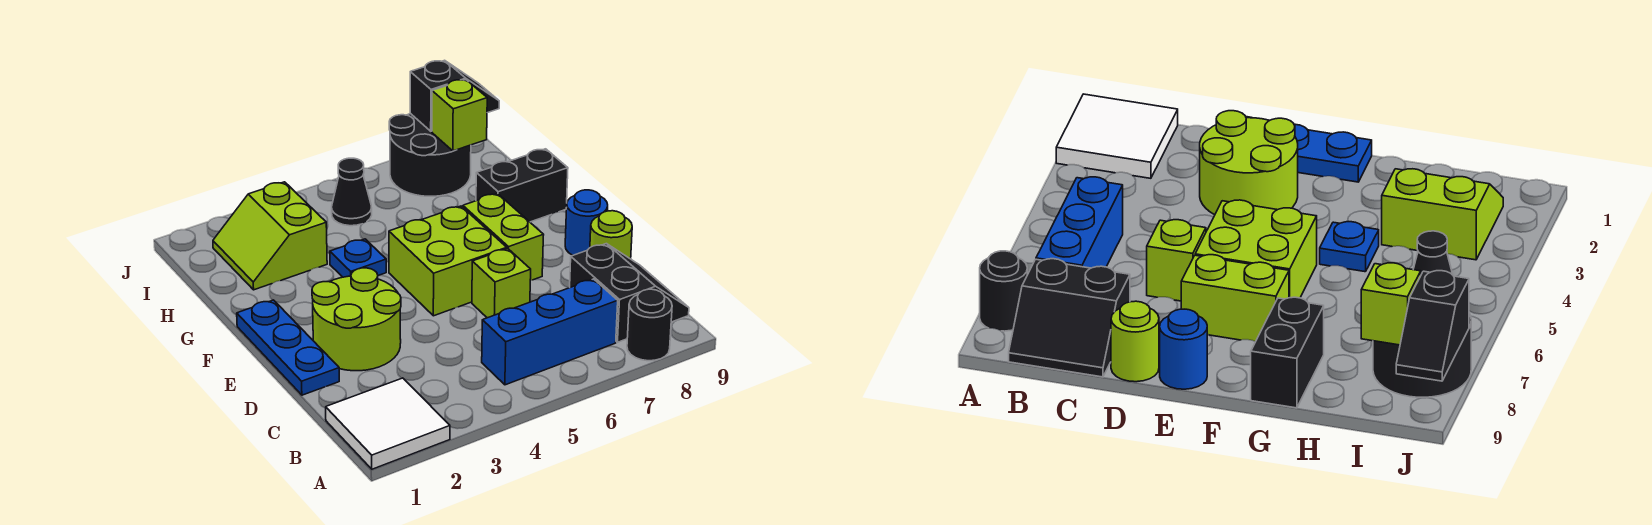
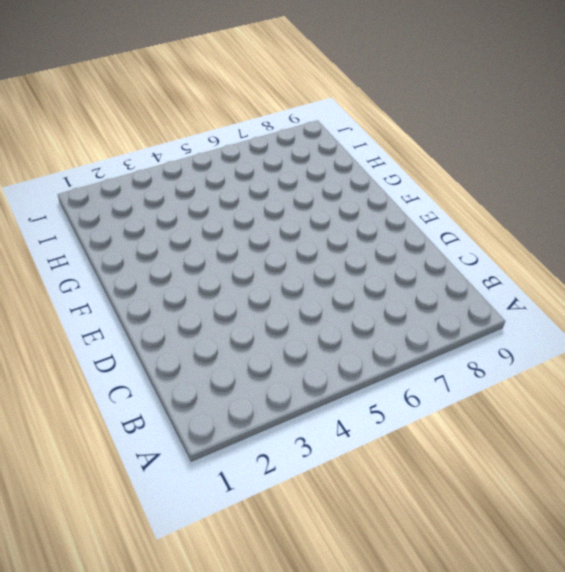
none -> white tile A1:B2 level 1
none -> black round brick A8 level 1
none -> blue brick B5:B7 level 1

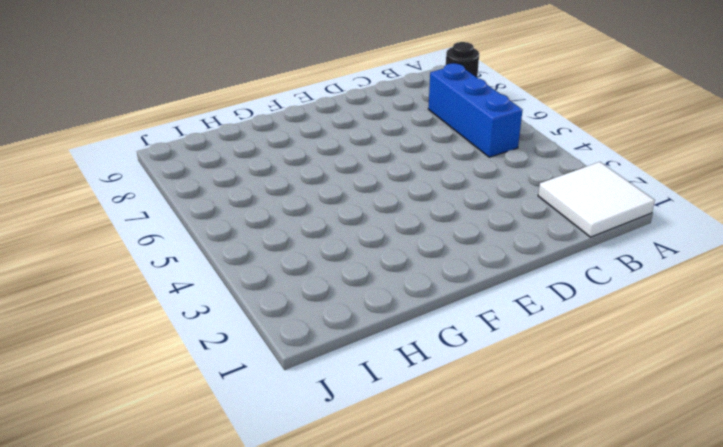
none -> black slope B8:C9 level 1 top 8
none -> blue plate D1:F1 level 1
none -> lime round brick D2:E3 level 1

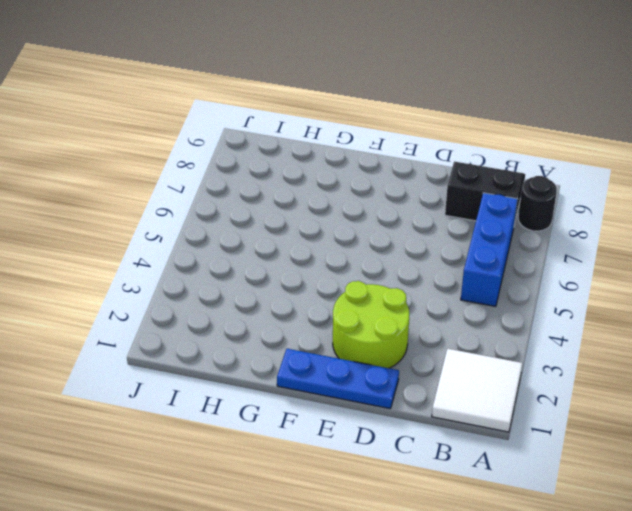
none -> lime brick D6 level 1
none -> lime round brick D9 level 1
none -> lime brick E5:F6 level 1

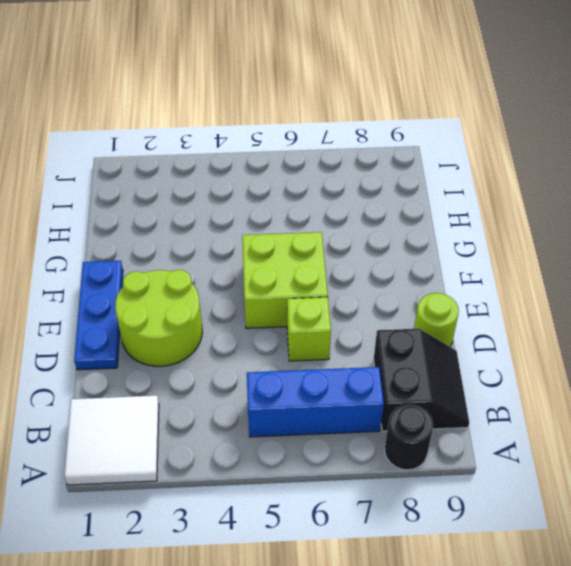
none -> lime brick E7:F7 level 1
none -> blue round brick E9 level 1
none -> blue plate G4 level 1

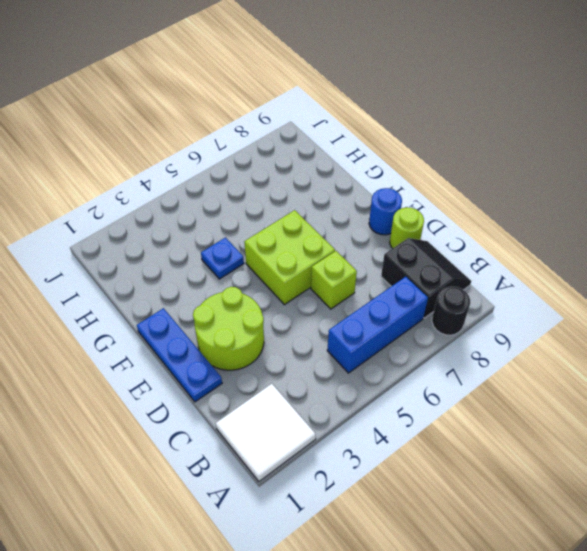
none -> lime brick E7:F7 level 1
none -> black brick G8:G9 level 1
none -> lime slope H2:I3 level 1 top 3

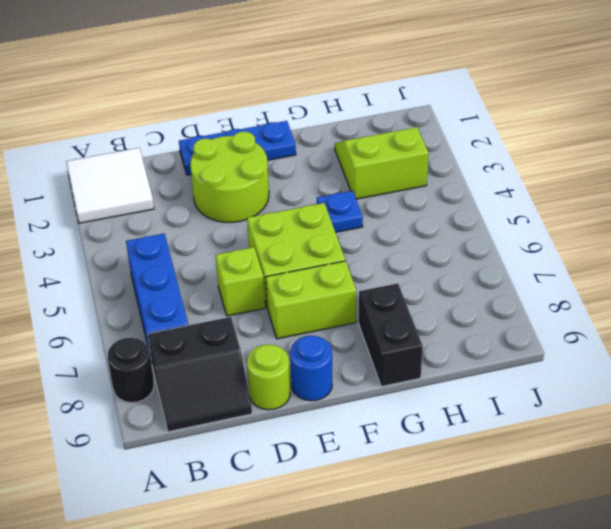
none -> black cone I5 level 1
none -> black round brick I7:J8 level 1
none -> lime brick I8 level 2

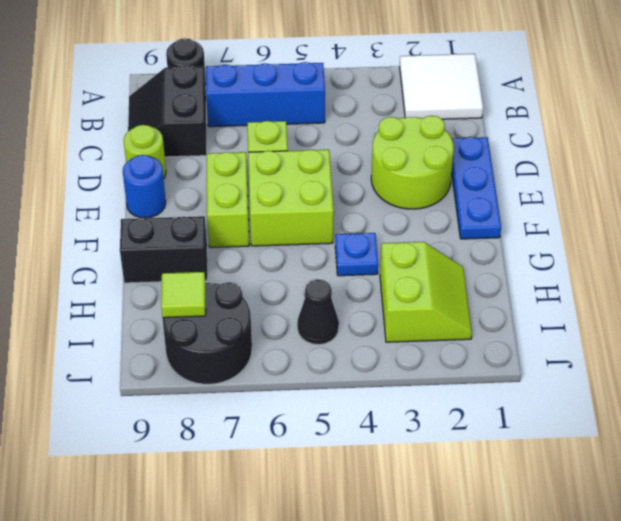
lime tile I8 level 2 -> lime brick I8 level 2
none -> black slope J8:J9 level 2 top 8

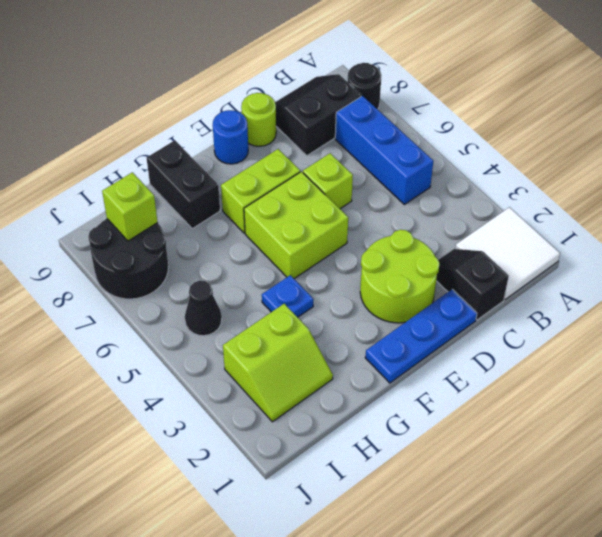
black slope C1:C2 level 1 top 1 -> black slope J8:J9 level 2 top 8

